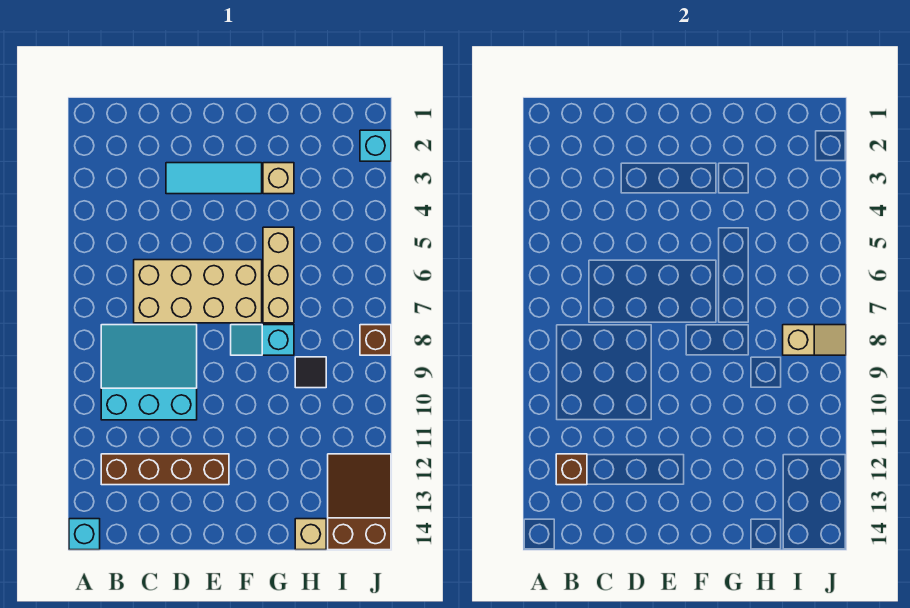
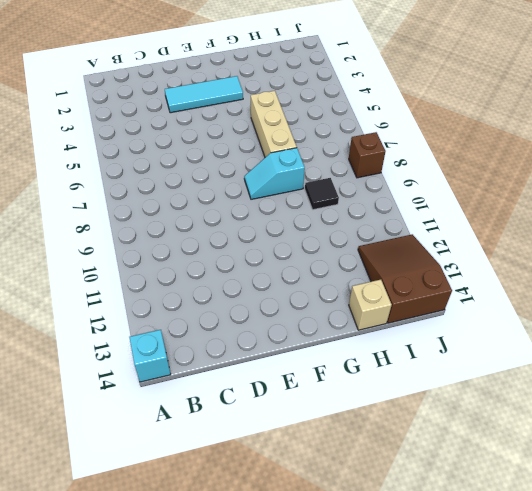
none -> cyan slope B8:D10 level 1 top 10
none -> brown brick B12:E12 level 1
none -> tan brick C6:F7 level 1

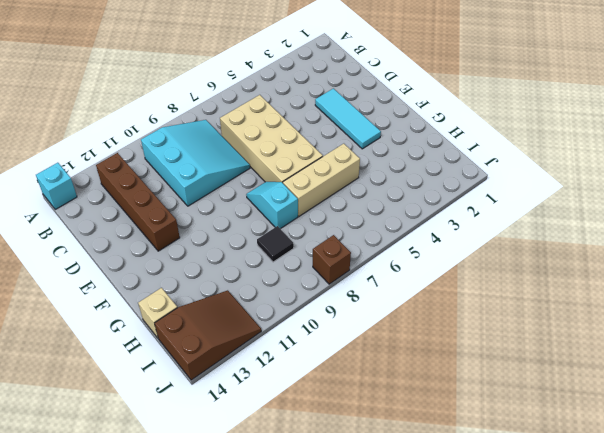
none -> tan brick G3 level 1
none -> cyan brick J2 level 1
none -> brown brick B12 level 2

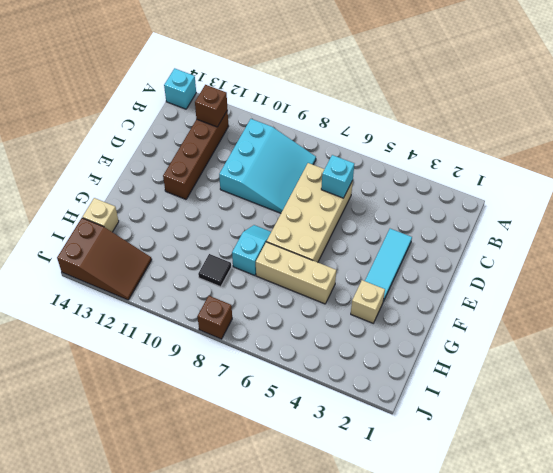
cyan brick C6 level 2 -> cyan brick J2 level 1
none -> tan slope I8:J8 level 2 top I

